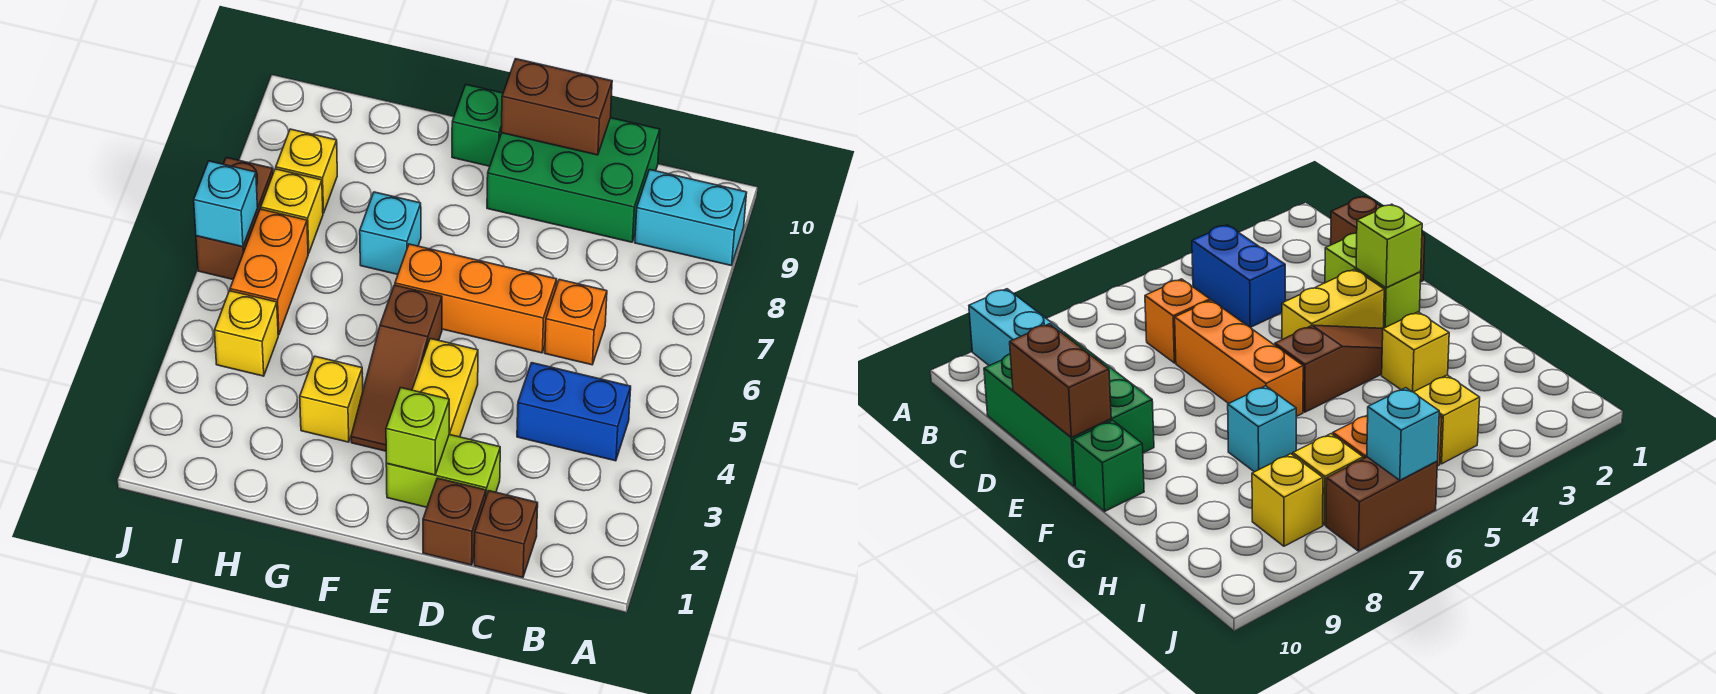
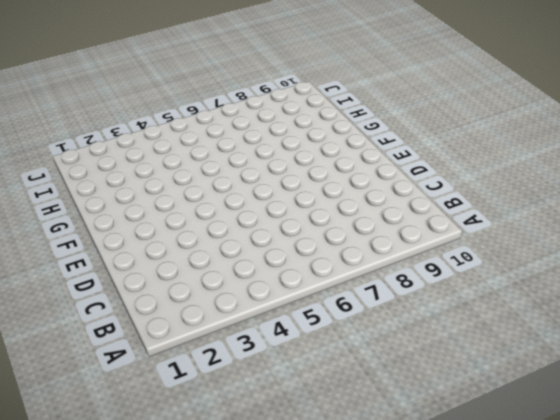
none -> cyan brick A9:B9 level 1
none -> blue brick B4:C4 level 1
none -> brown brick C1 level 1

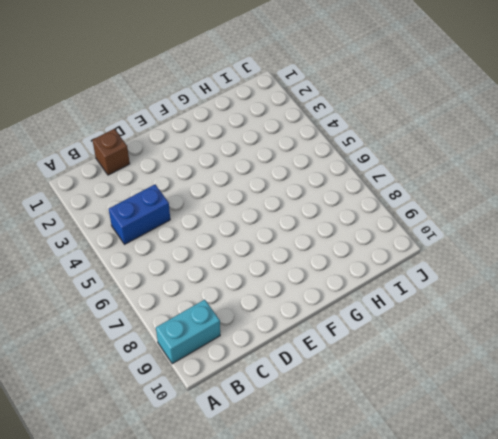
none -> orange brick C6 level 1
none -> green brick C9:E10 level 1
none -> brown brick D1 level 1

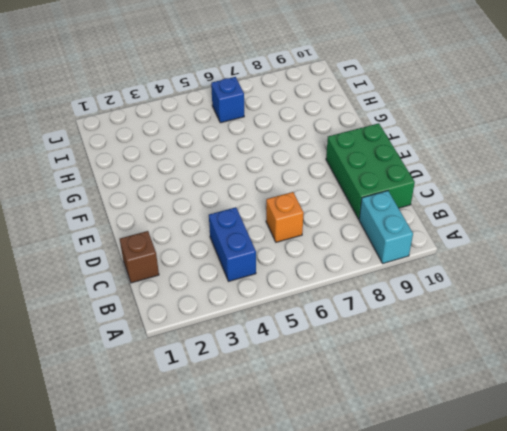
blue brick I6 level 1 -> orange brick I5:I6 level 1
none -> brown brick D1 level 1
none -> lime brick D2:E2 level 1
none -> orange brick D6:F6 level 1

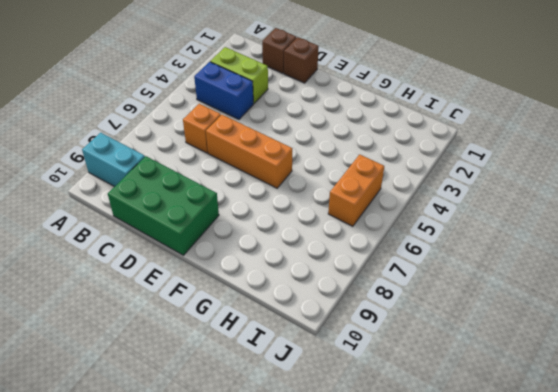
lime brick B3:C3 level 1 -> lime brick D2:E2 level 1
none -> yellow brick E3:E4 level 1
none -> brown slope F3:F5 level 1 top 5
none -> green brick F10 level 1

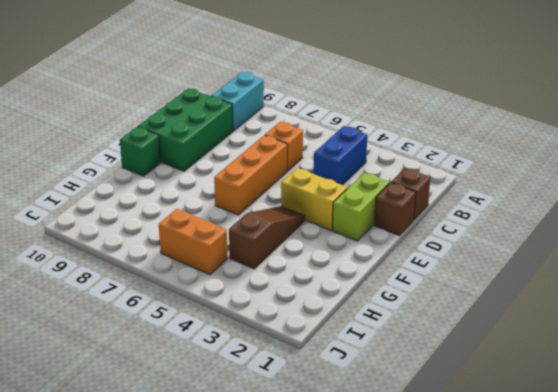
brown slope F4:H4 level 1 top H -> brown slope F3:F5 level 1 top 5
none -> yellow brick G3 level 1
none -> cyan brick G7 level 1
none -> yellow brick I4 level 1

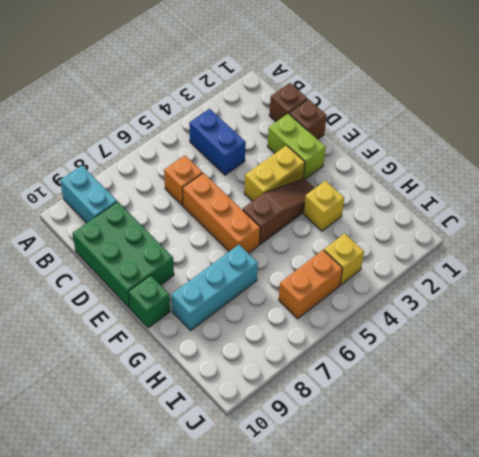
cyan brick G7:G9 level 1 -> cyan brick G7 level 1
none -> yellow brick I7 level 1
none -> yellow brick I8 level 1
none -> brown brick J6:J7 level 1

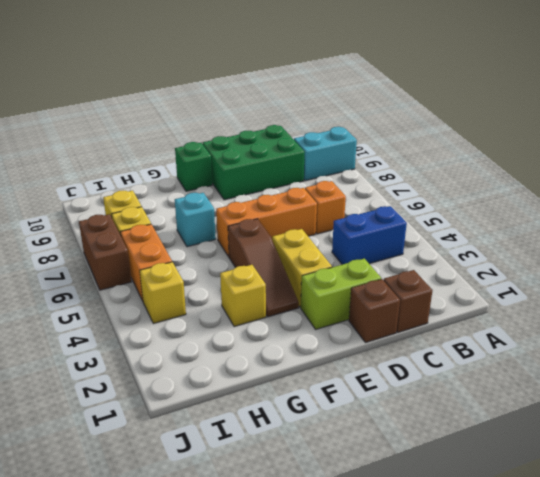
none -> brown brick D10:E10 level 2
none -> lime brick E2 level 2
none -> cyan brick J6 level 2

